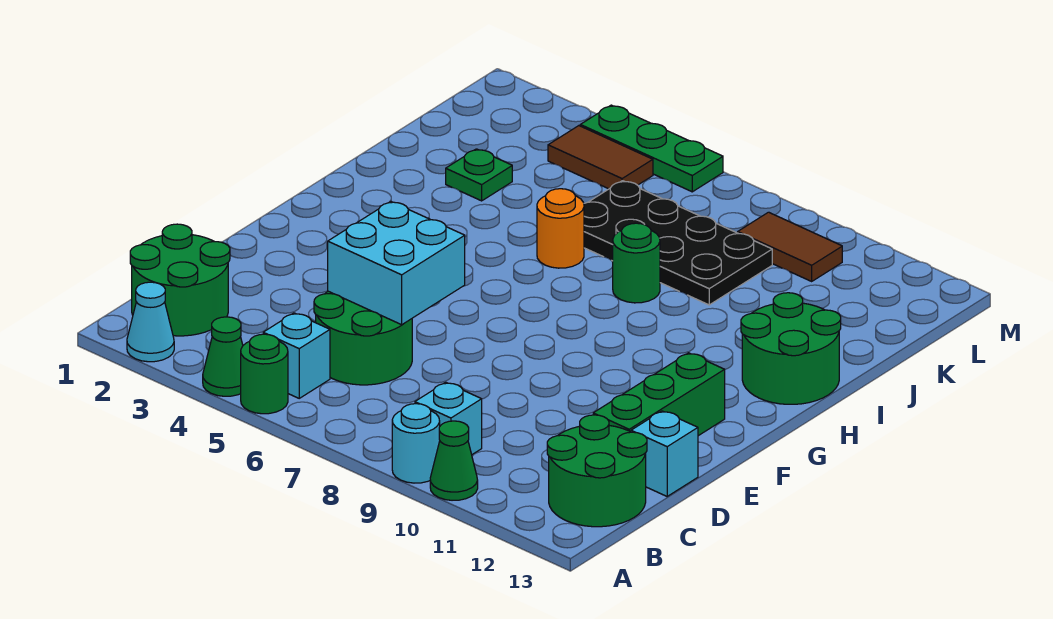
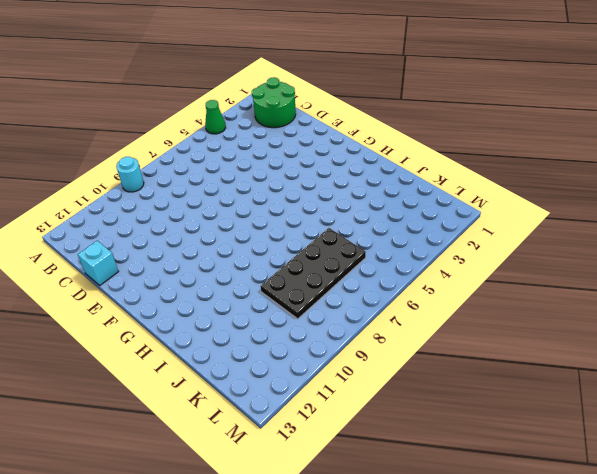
none -> cyan cone A2 level 1
none -> green round brick A5 level 1
none -> green cone A10 level 1

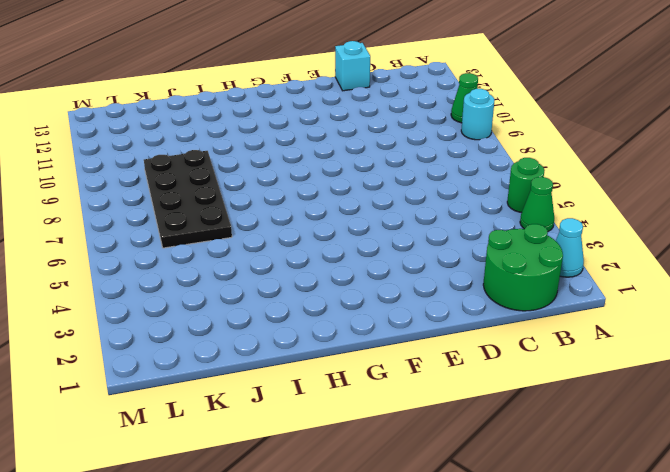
none -> cyan brick B5 level 1
none -> cyan brick B9 level 1
none -> green round brick B12:C13 level 1

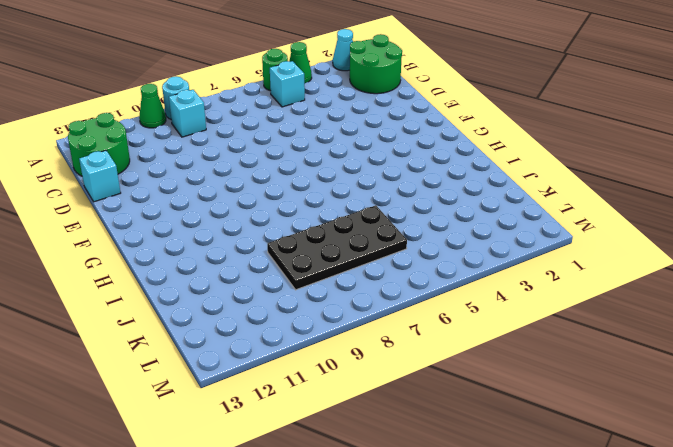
none -> green round brick C5:D6 level 1
none -> green brick D12:F12 level 1
none -> green round brick H12:I13 level 1

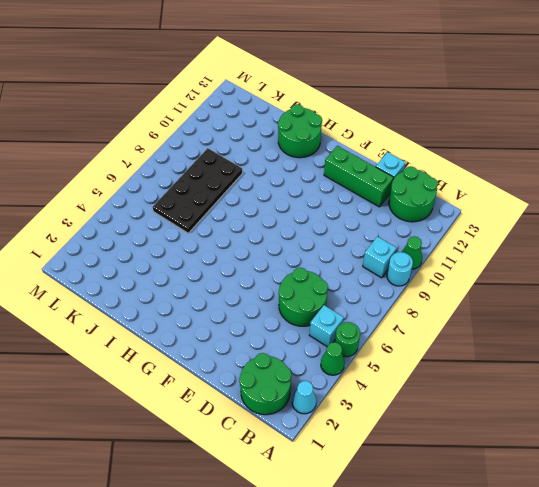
none -> orange round brick I6 level 1
none -> green round brick I8 level 1
none -> green plate J3 level 1

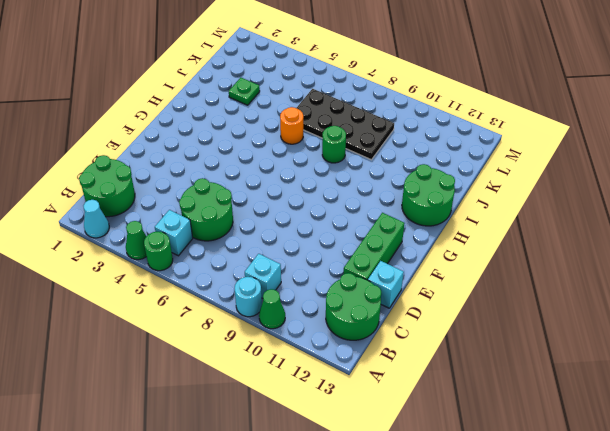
none -> brown tile L4:L5 level 1
none -> brown tile L9:L10 level 1
none -> green plate M4:M6 level 1

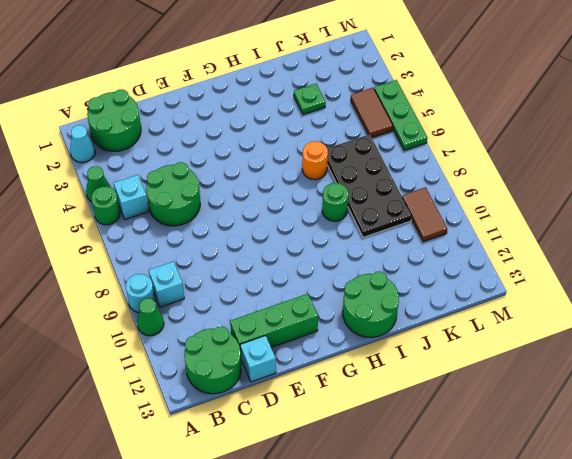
none -> cyan brick D5:E6 level 2

